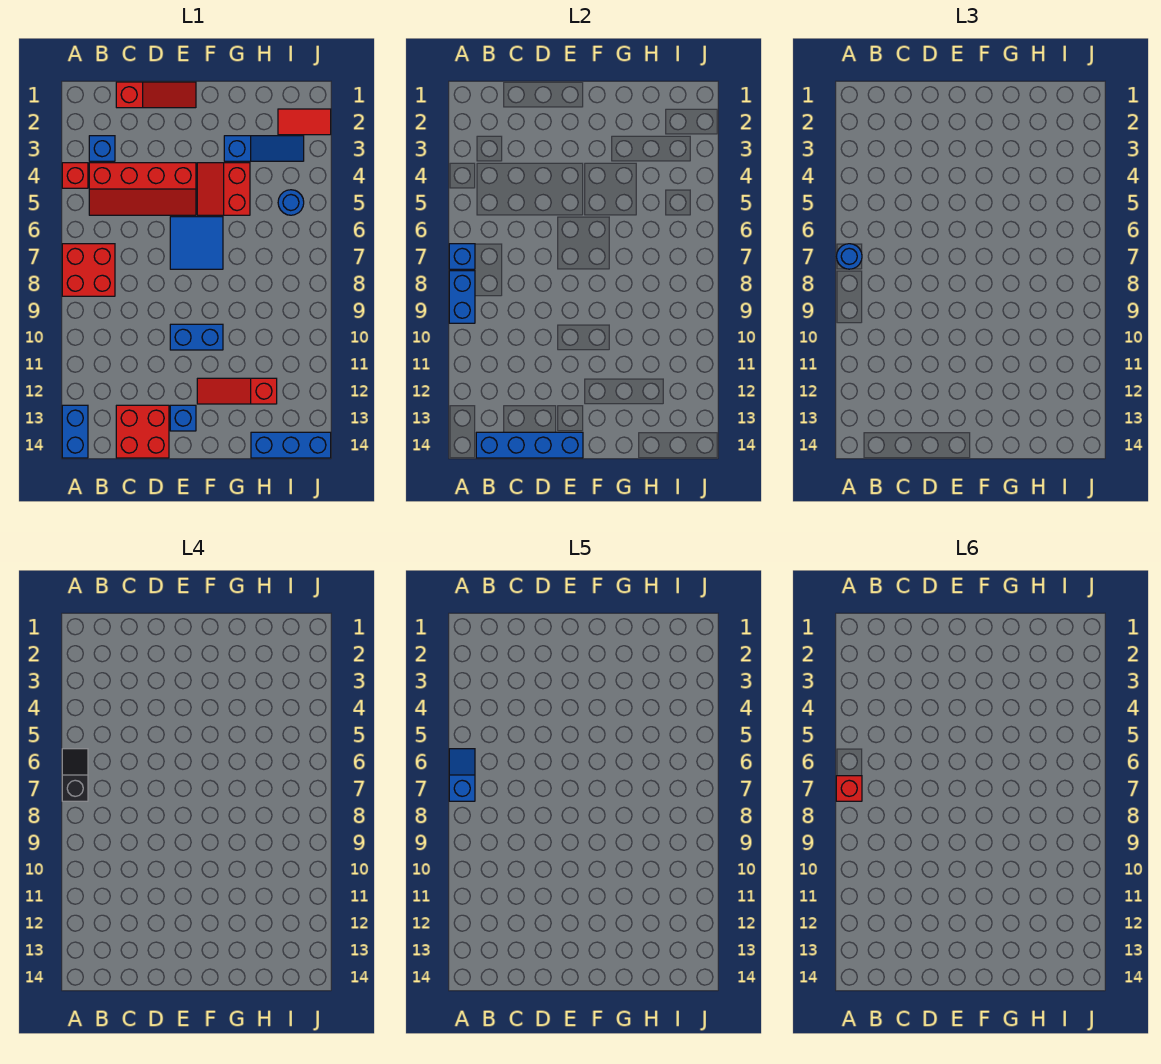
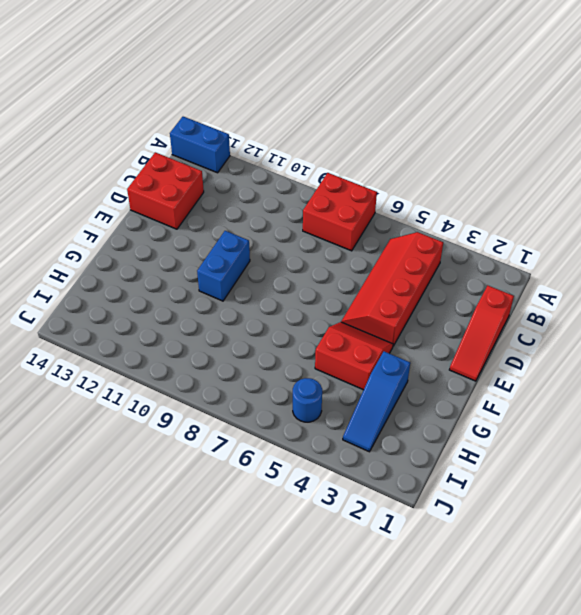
none -> red brick A4 level 1
none -> blue brick B3 level 1
none -> blue tile E6:F7 level 1

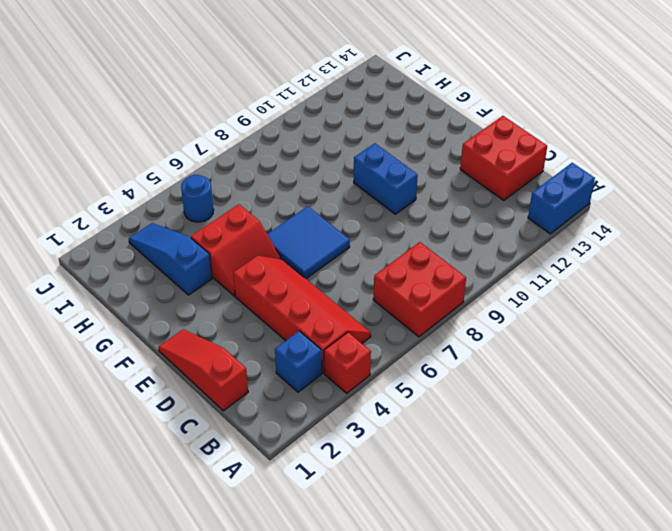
none -> blue brick E13 level 1
none -> red slope F12:H12 level 1 top H
none -> blue brick H14:J14 level 1

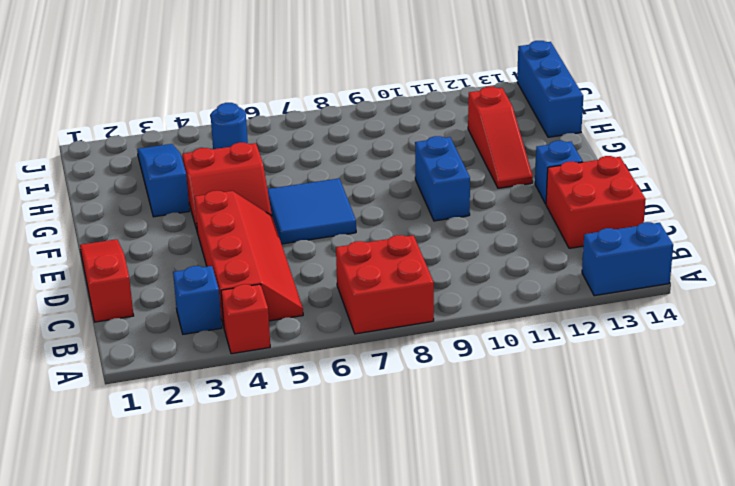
none -> red tile I2:J2 level 1
none -> blue brick A7 level 2
none -> blue brick A8:A9 level 2

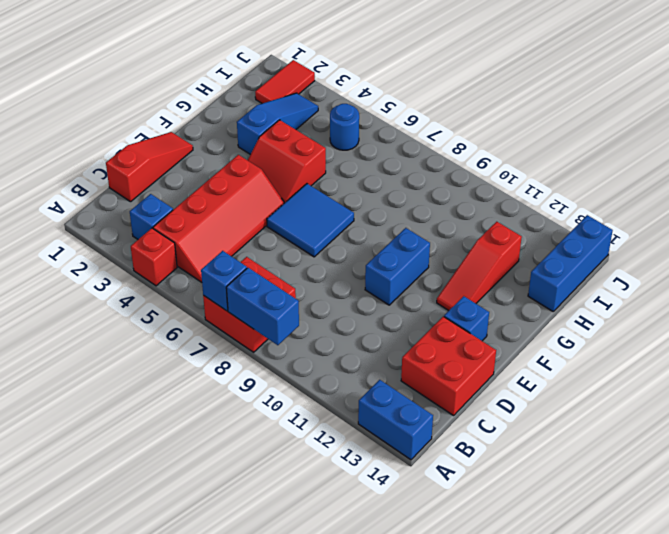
none -> blue brick B14:E14 level 2
none -> blue round brick A7 level 3
none -> black slope A6:A7 level 4 top 7

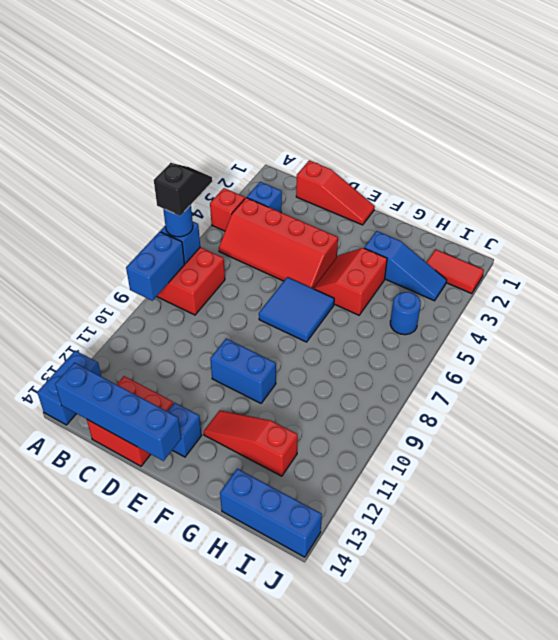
none -> blue slope A6:A7 level 5 top 7
none -> red brick A7 level 6

